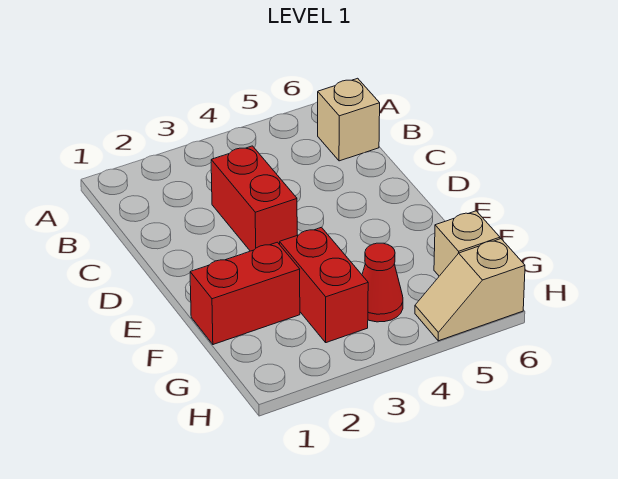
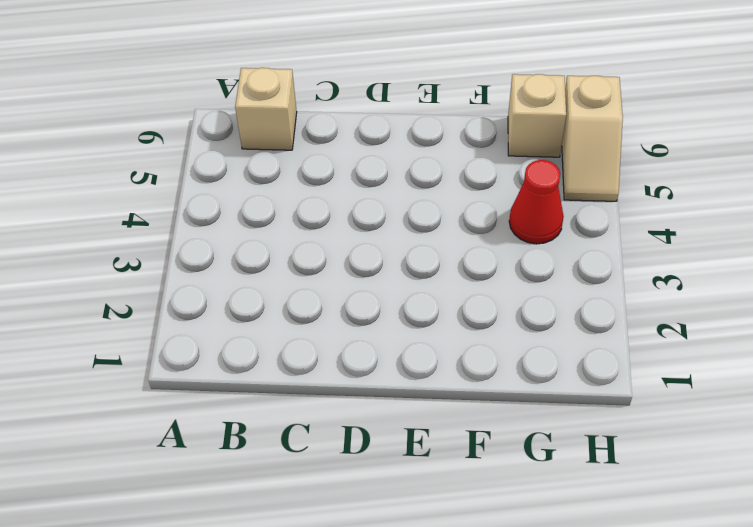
none -> red brick C3:D3 level 1
none -> red brick F1:F2 level 1

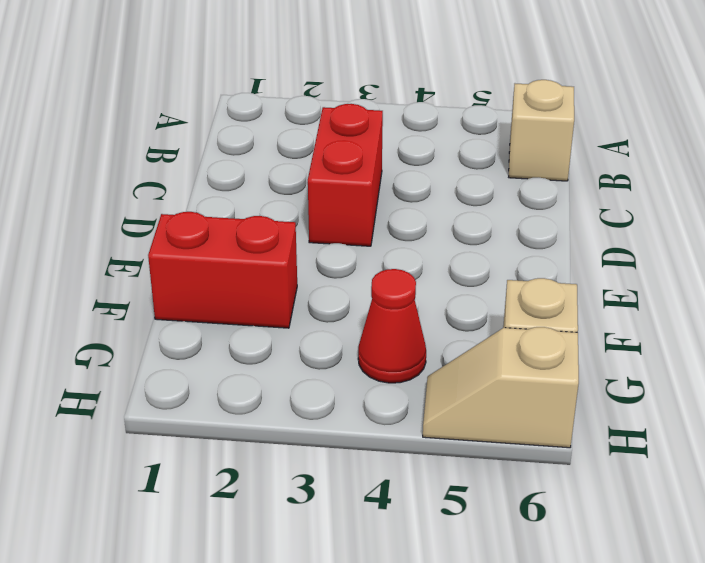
none -> red brick F3:G3 level 1

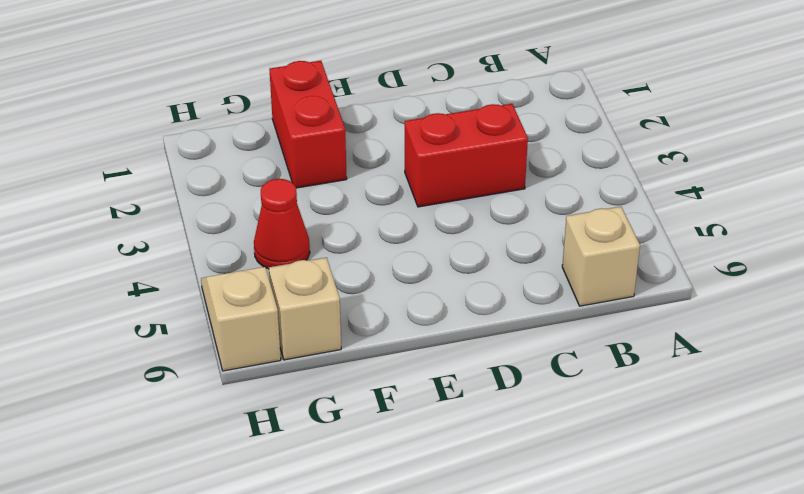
none -> red brick F3:G3 level 1

